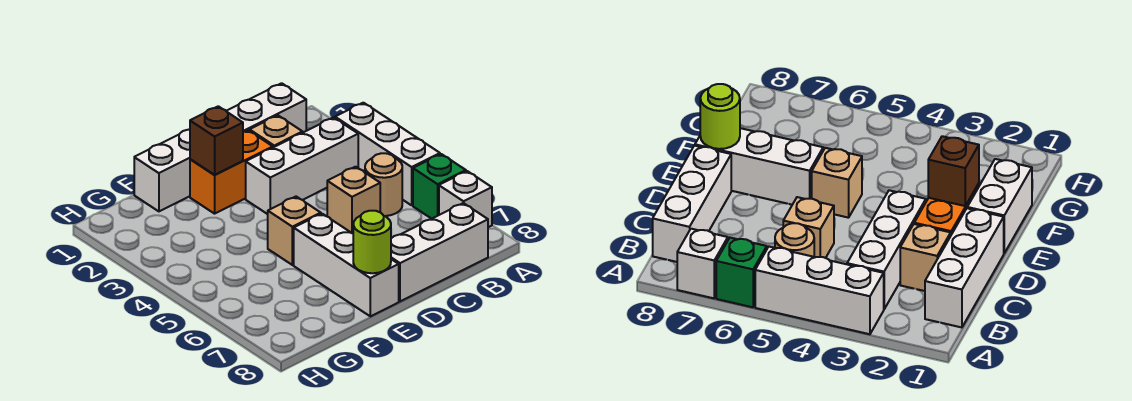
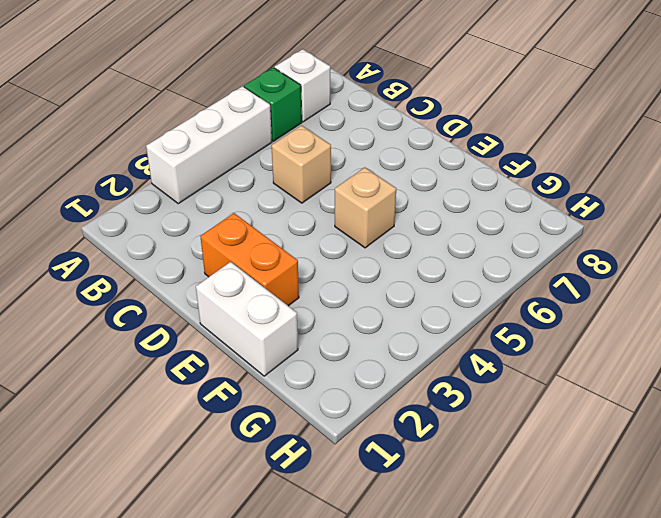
none -> white brick B1:D1 level 1
none -> white brick B3:D3 level 1
none -> tan round brick B5 level 1

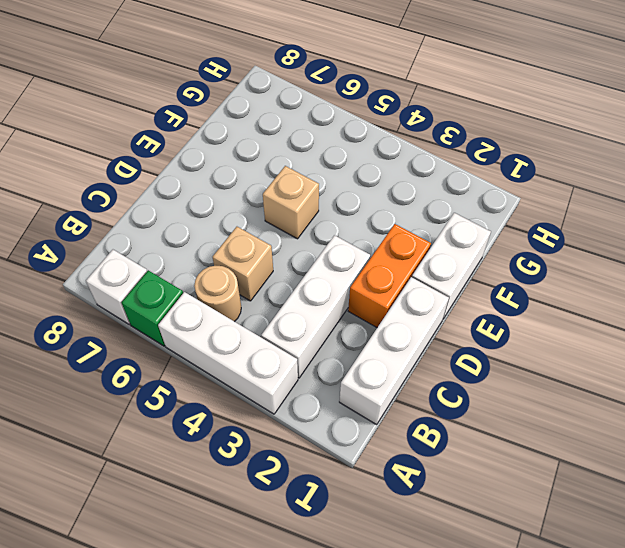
none -> white brick B8:D8 level 1
none -> tan brick C2 level 1
none -> white brick E6:E8 level 1

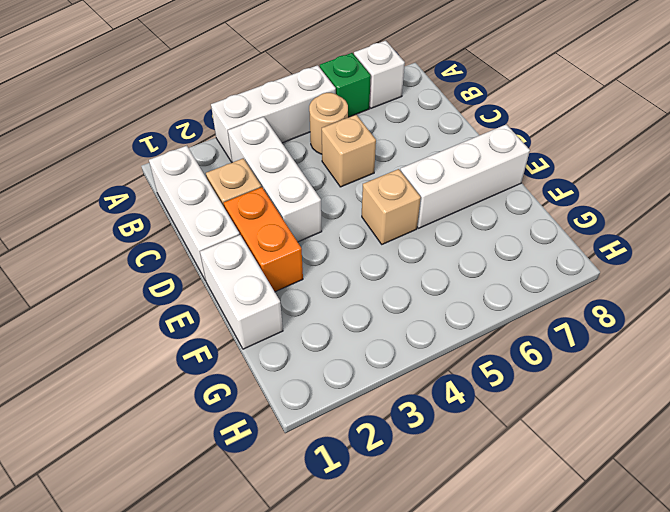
none -> white brick B8:D8 level 1
none -> brown brick E2 level 2
none -> lime round brick E8 level 2

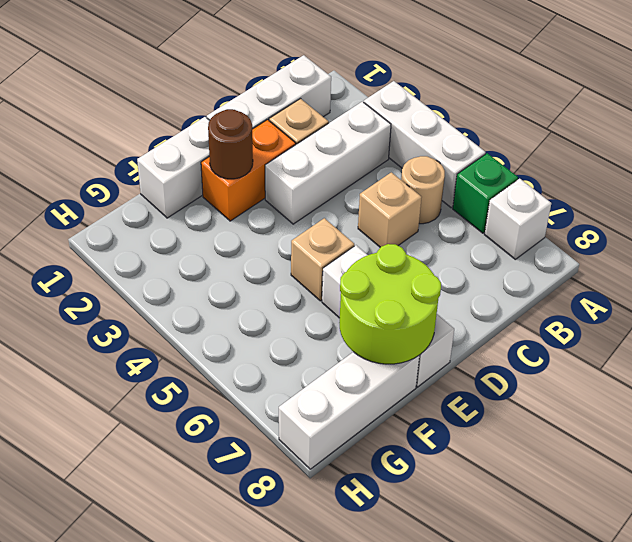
brown round brick E2 level 2 -> brown brick E2 level 2
lime round brick E7:F8 level 2 -> lime round brick E8 level 2
white brick F8:H8 level 1 -> white brick B8:D8 level 1

